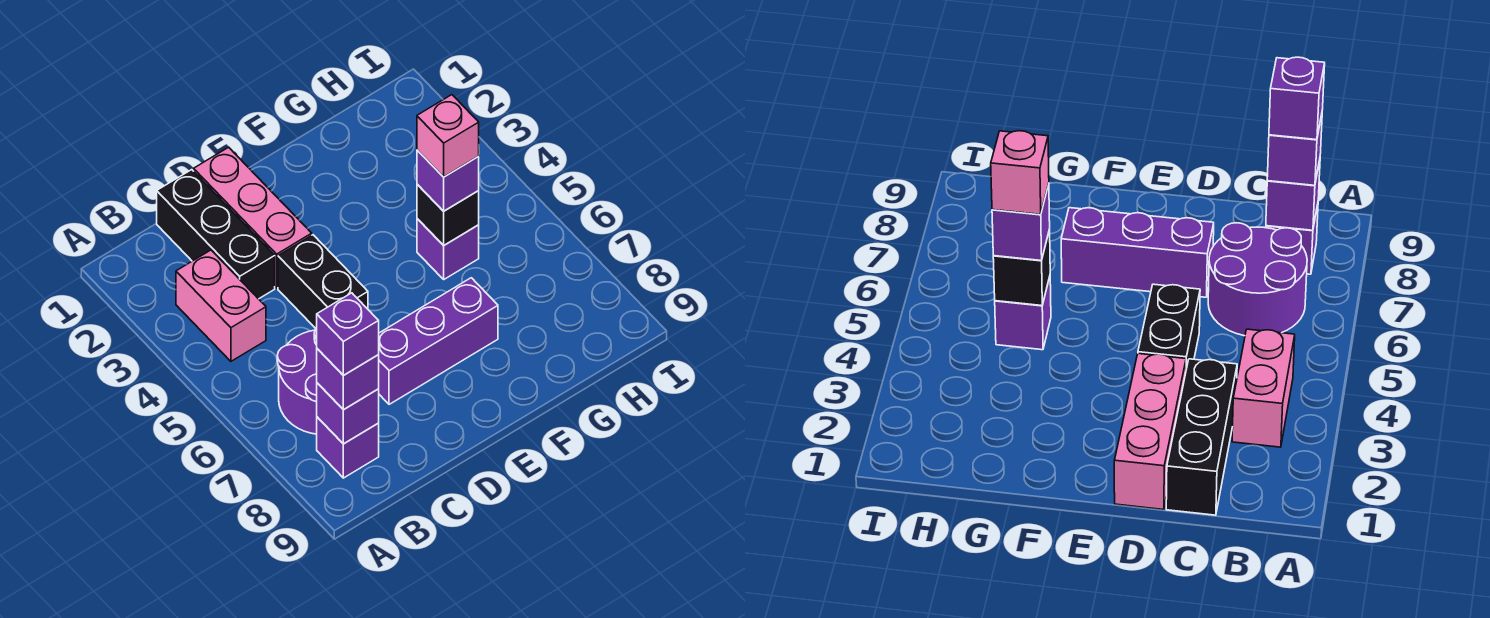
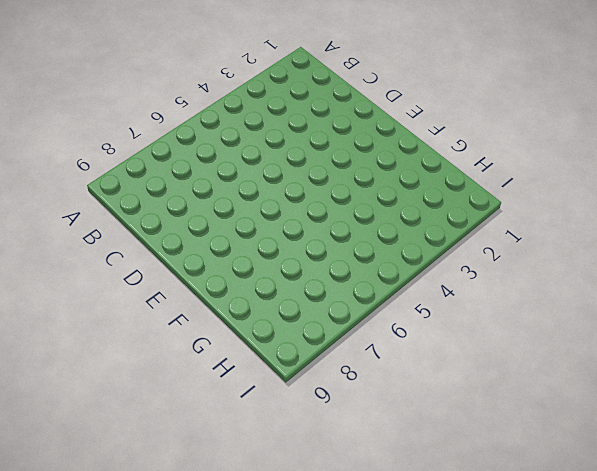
none -> pink brick B3:B4 level 1
none -> purple round brick B6:C7 level 1
none -> purple brick B8 level 1

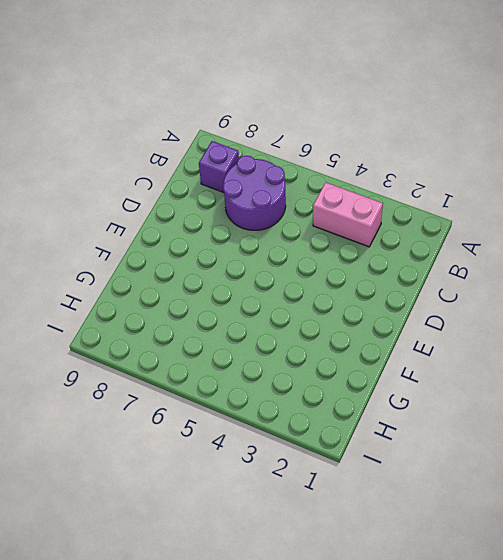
none -> black brick C1:C3 level 1
none -> pink brick D1:D3 level 1
none -> black brick D4:D5 level 1

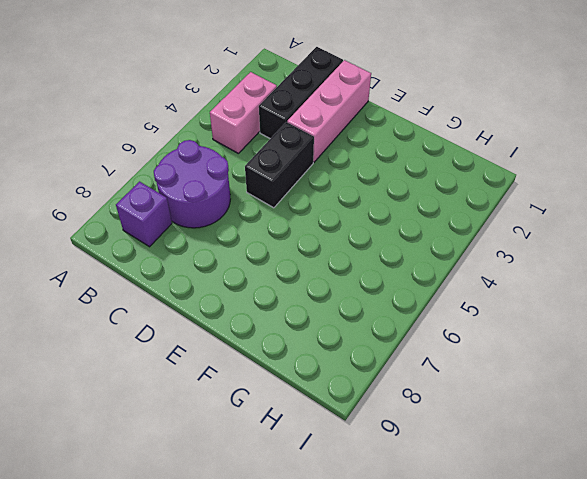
none -> purple brick D7:F7 level 1
none -> purple brick G5 level 1
none -> purple brick B8 level 2

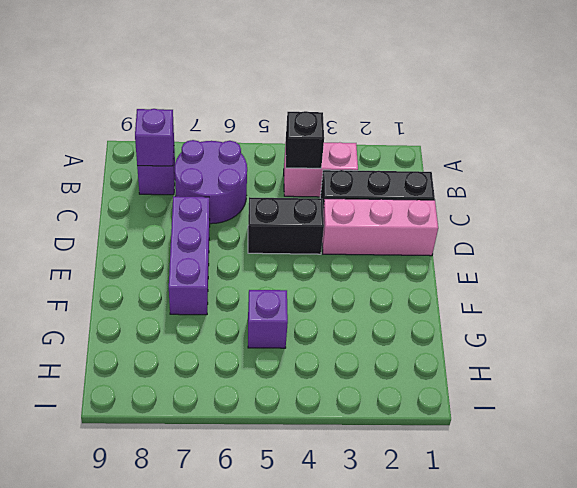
black brick B4 level 2 -> black brick G5 level 2
none -> purple brick B8 level 3
none -> purple brick G5 level 3
none -> purple brick B8 level 4

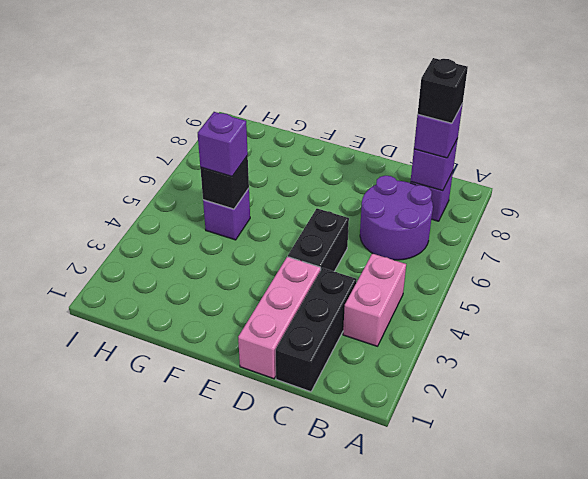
black brick B8 level 4 -> purple brick B8 level 4
none -> purple brick D7:F7 level 1
none -> pink brick G5 level 4

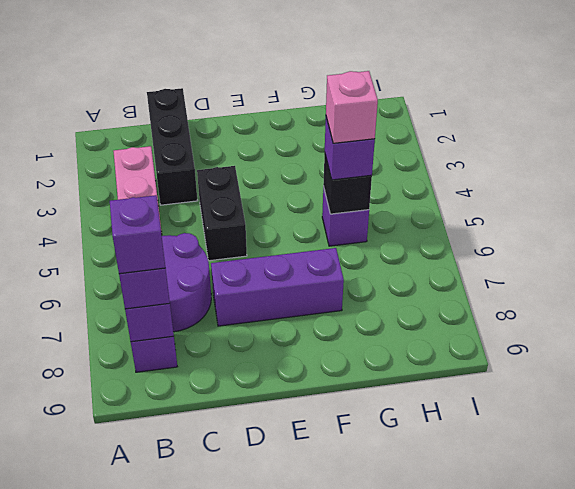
none -> pink brick D1:D3 level 1

